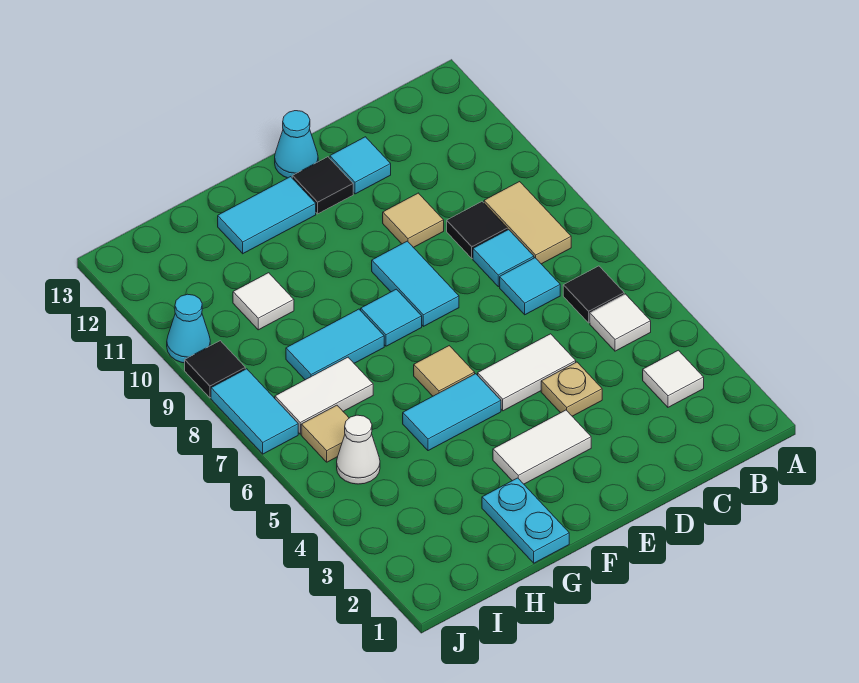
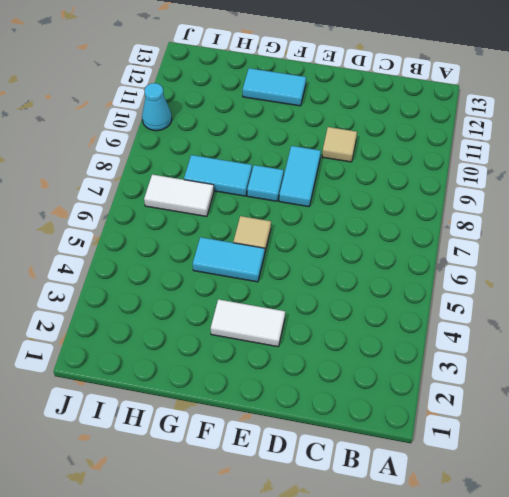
none -> white tile B3 level 1
none -> white tile B5 level 1
none -> black tile B6 level 1

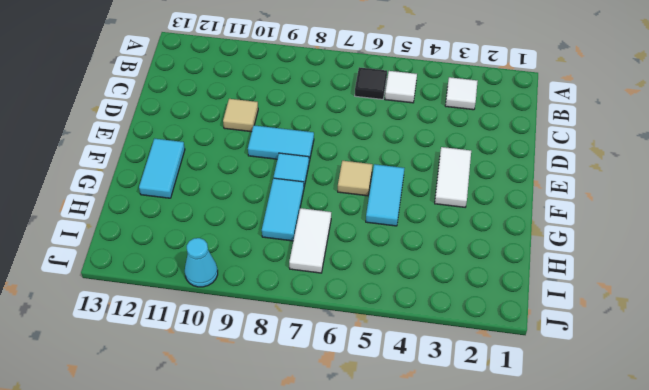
none -> tan tile B8:B9 level 1
none -> cyan tile C7 level 1
none -> cyan tile C8 level 1

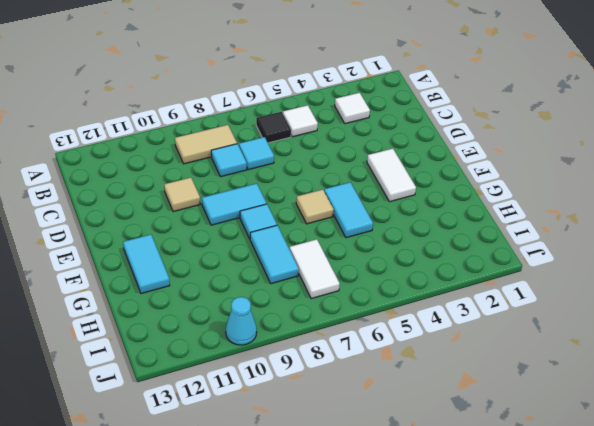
none -> black tile C9 level 1
none -> tan plate D4 level 1
none -> white tile D5:E5 level 1

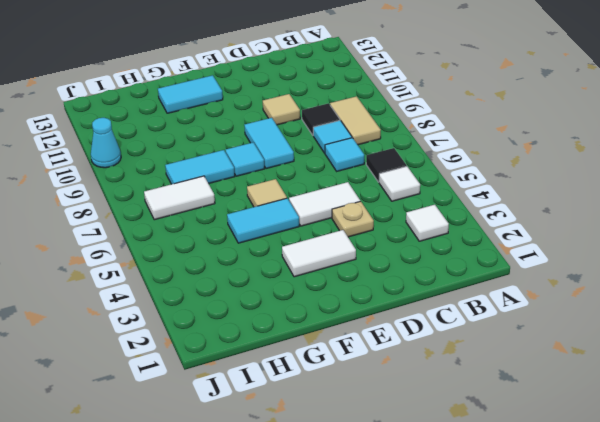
none -> cyan tile D12 level 1
none -> black tile E12 level 1
none -> cyan cone E13 level 1

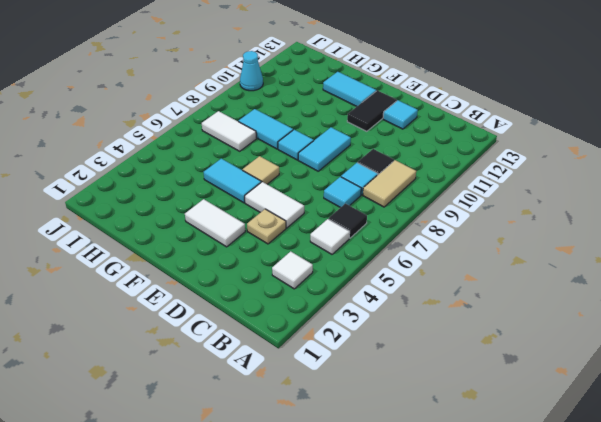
black tile E11:E12 level 1 -> black tile E12 level 1
none -> tan tile D10 level 1
none -> cyan cone E13 level 1
none -> cyan plate G1:G2 level 1

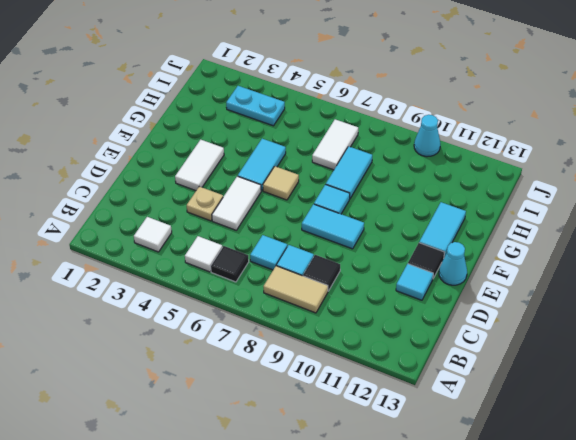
cyan plate I3:I4 level 1 -> cyan plate G1:G2 level 1
none -> tan tile D10 level 1
none -> white tile H10 level 1
none -> white cone I5 level 1

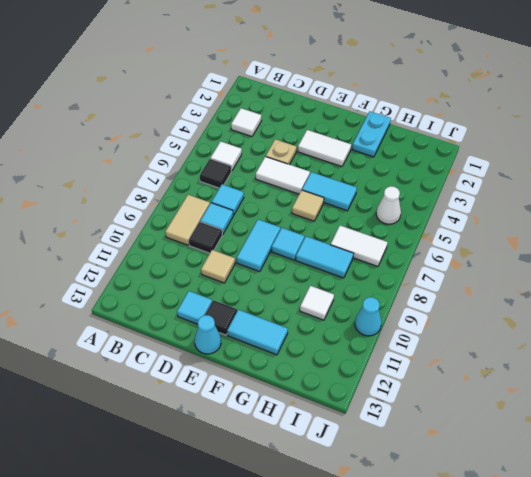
none -> tan tile I6 level 1
none -> cyan tile J7:J8 level 1
none -> black tile J9 level 1

